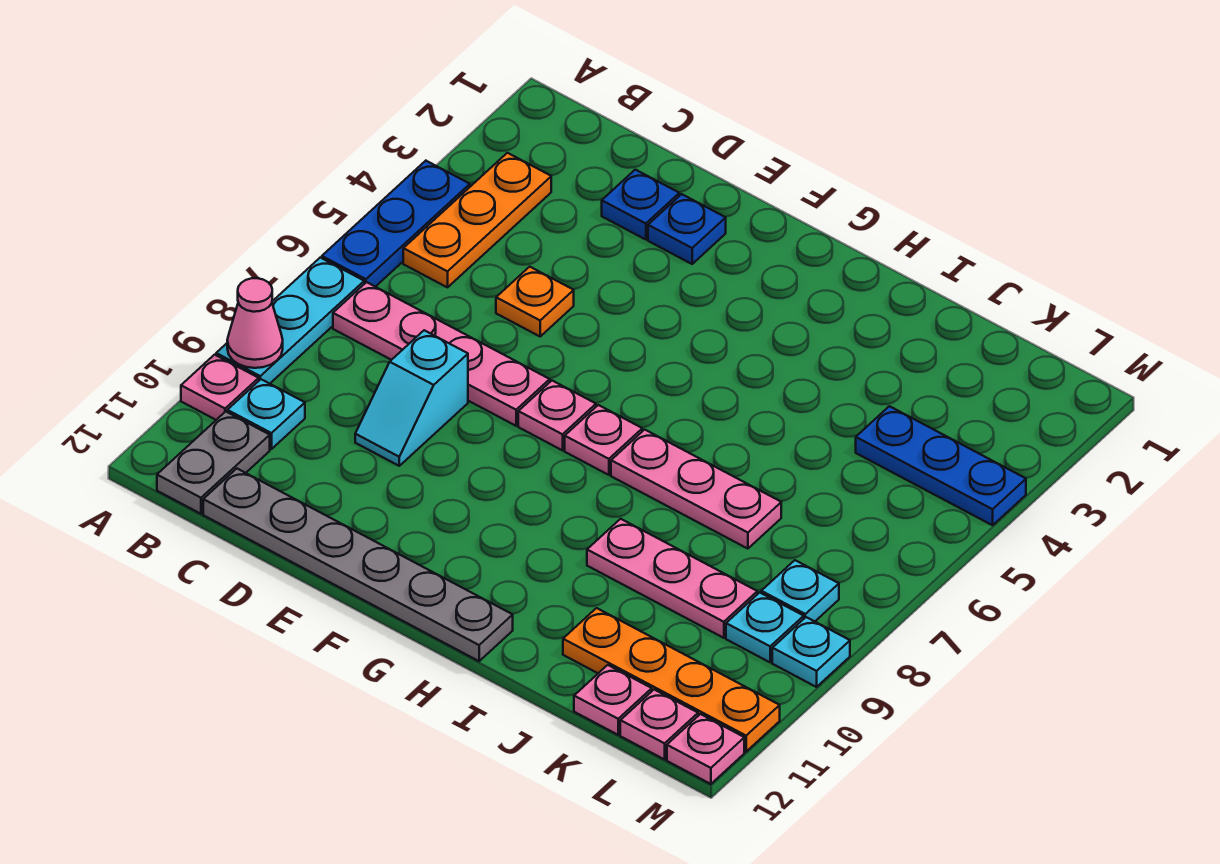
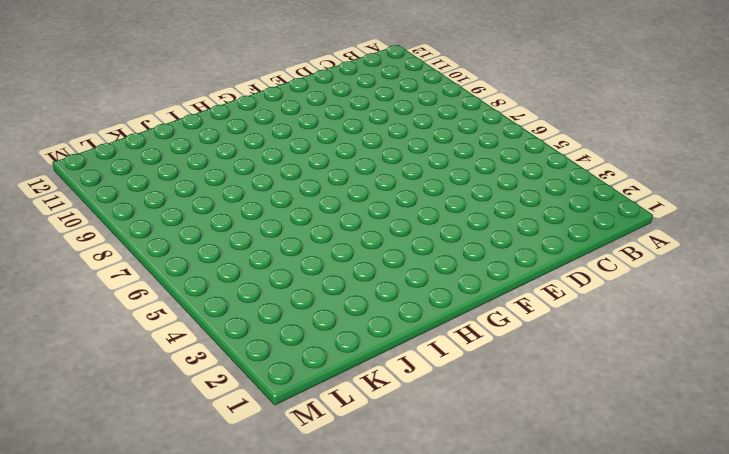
none -> blue plate A4:A6 level 1
none -> cyan plate A7:A9 level 1
none -> pink plate A10 level 1

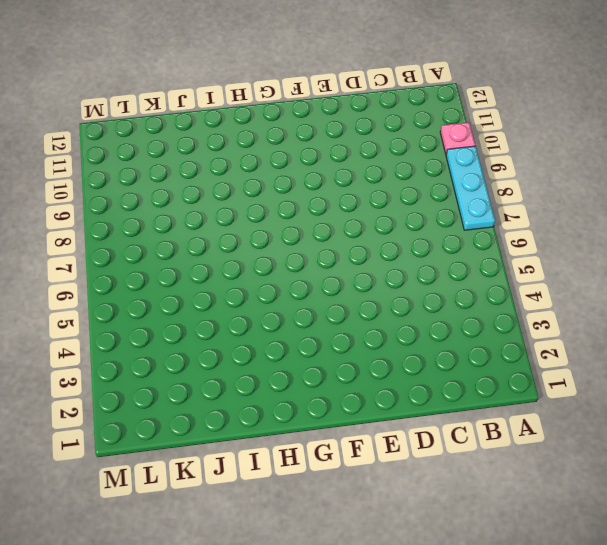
none -> blue plate A4:A6 level 1
none -> orange plate B3:B5 level 1
none -> pink plate B7:E7 level 1

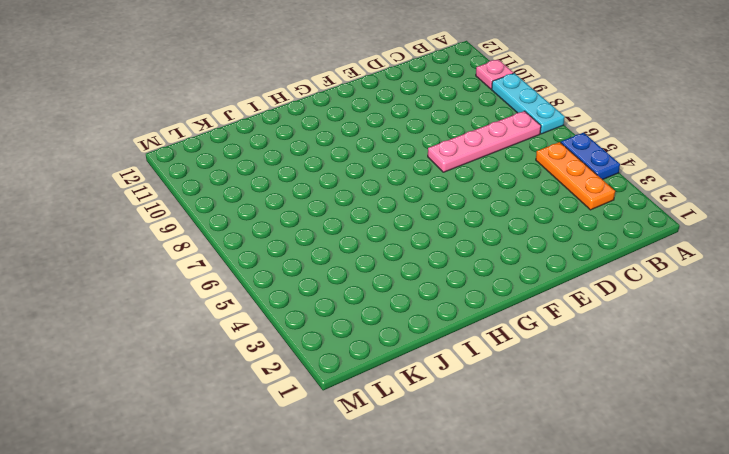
blue plate A4:A5 level 1 -> blue plate A4:A6 level 1
none -> cyan plate B10 level 1
none -> grey plate B11:B12 level 1
none -> grey plate C12:H12 level 1

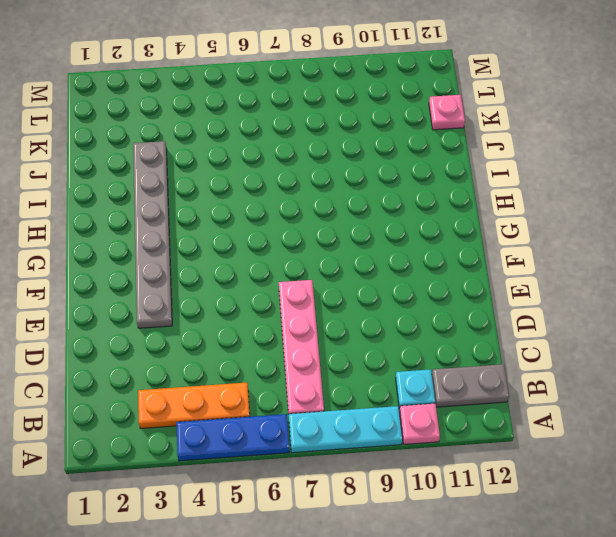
grey plate E3:J3 level 1 -> grey plate C12:H12 level 1
none -> blue plate D2 level 1
none -> orange plate D5 level 1
none -> cyan slope D8:D9 level 1 top 8

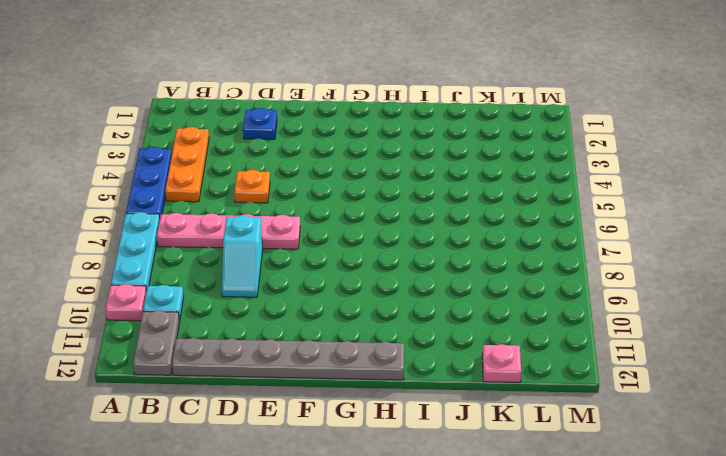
none -> blue plate E2 level 1
none -> pink plate F7 level 1
none -> pink plate G7 level 1

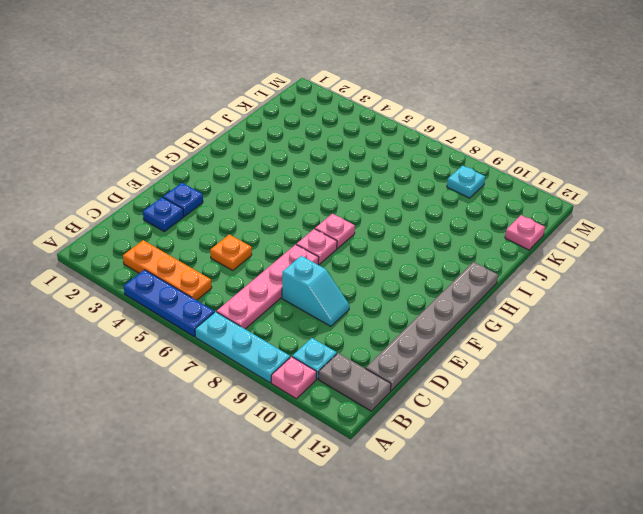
none -> pink plate H7:J7 level 1
none -> pink plate I9:K9 level 1
none -> orange plate J11:M11 level 1

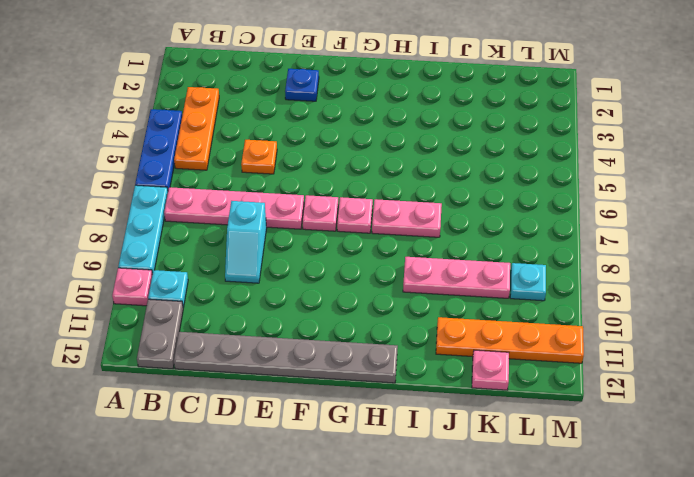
pink plate H7:I7 level 1 -> pink plate H7:J7 level 1
none -> blue plate D2 level 1
none -> blue plate K4:M4 level 1
none -> cyan plate L8 level 1

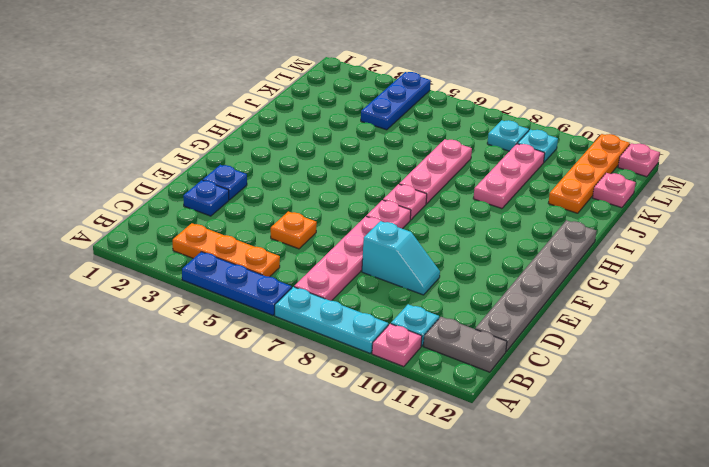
none -> pink plate L12 level 1
none -> cyan plate M9 level 1
none -> pink cone A9 level 2

